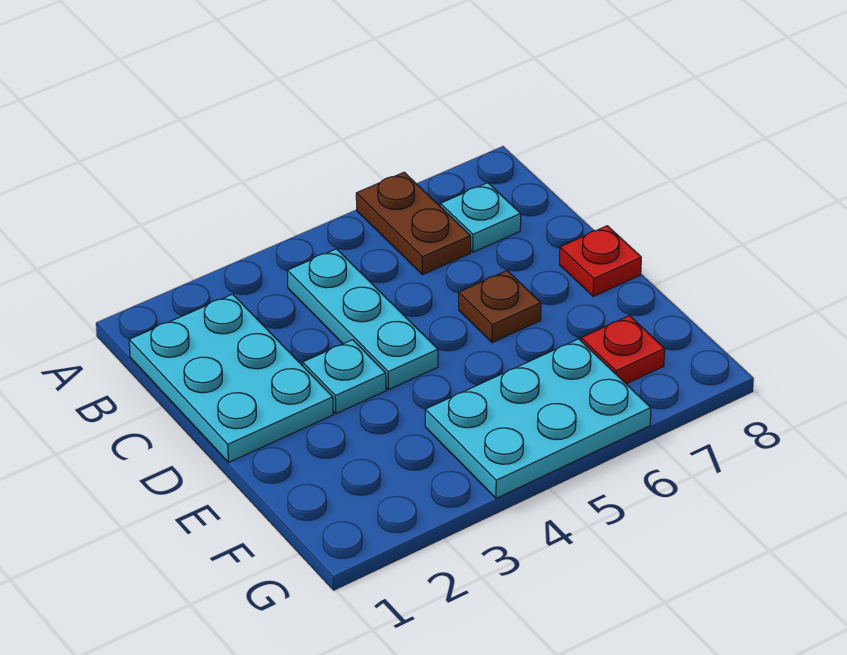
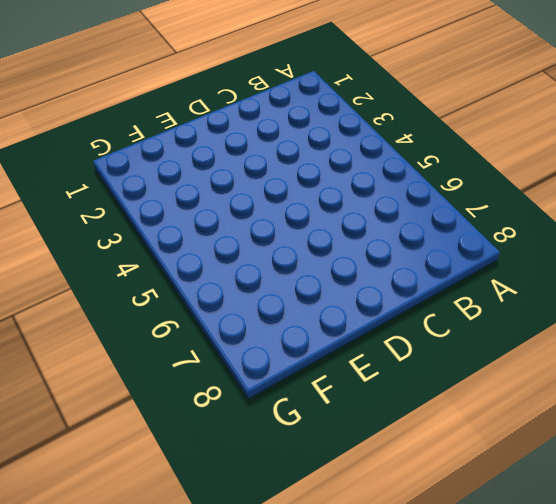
none -> brown plate A6:B6 level 1
none -> cyan plate B1:D2 level 1

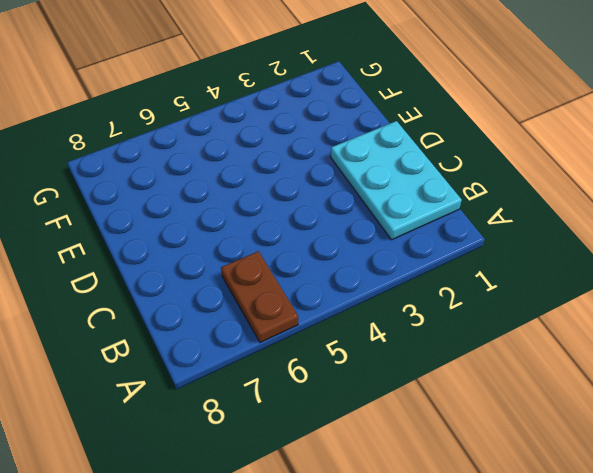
none -> cyan plate B4:D4 level 1
none -> cyan plate B7 level 1

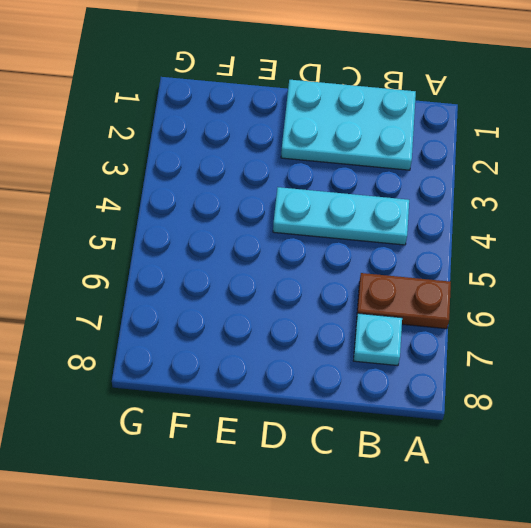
none -> cyan plate D3 level 1
none -> brown plate D6 level 1

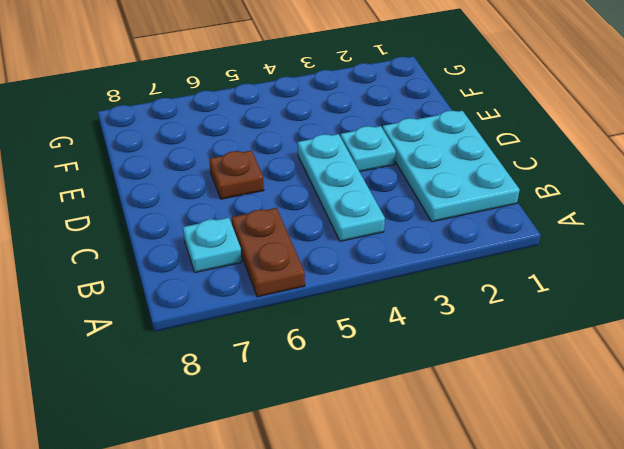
none -> red plate D8 level 1
none -> cyan plate F4:G6 level 1

